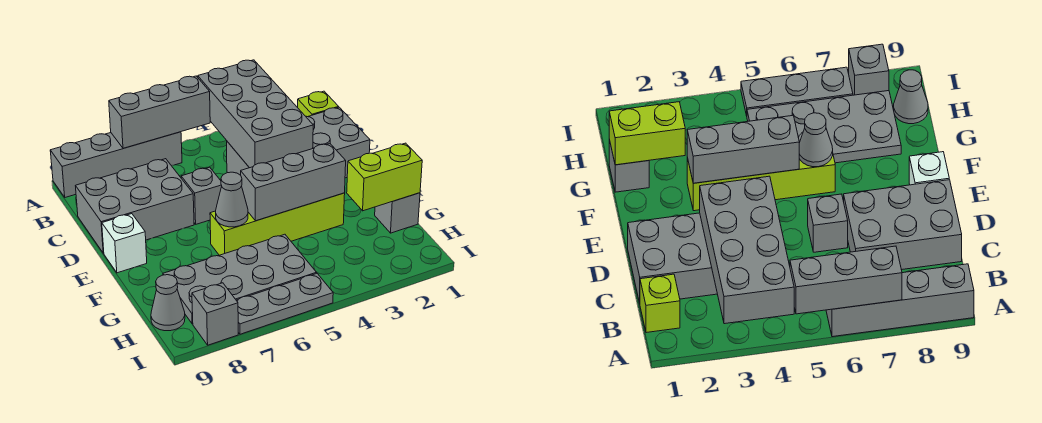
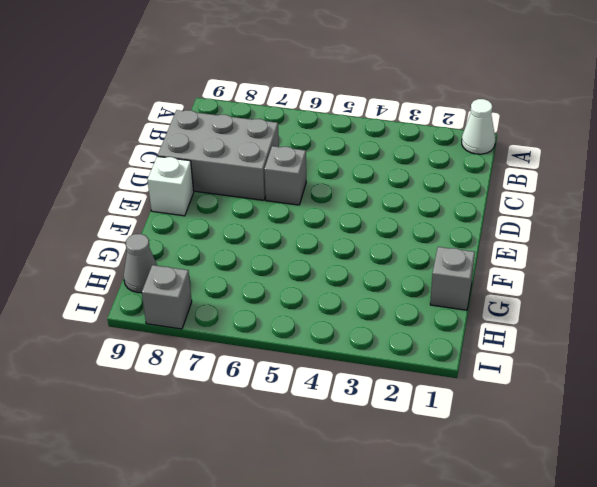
white cone A1 level 1 -> none
none -> grey brick A6:A9 level 1
none -> lime brick B1 level 1
none -> grey brick C1:D4 level 1

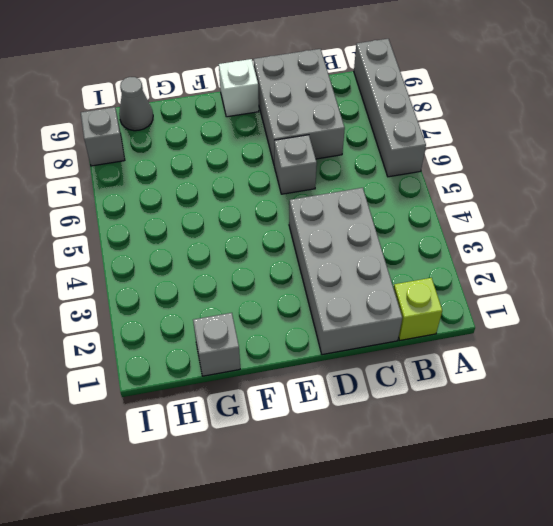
none -> lime brick F3:F6 level 1
none -> grey plate G5:H8 level 1
none -> grey plate I5:I7 level 1

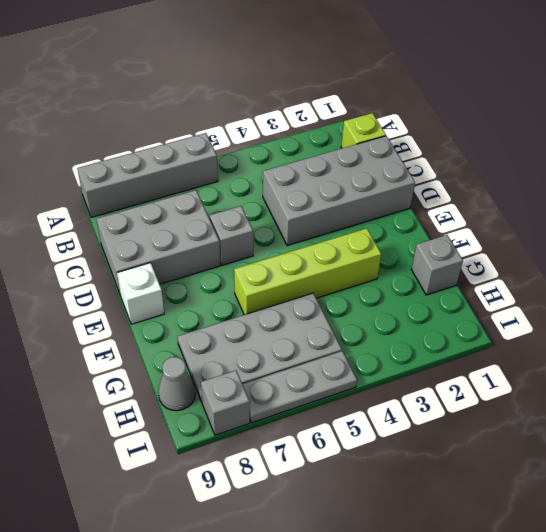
none -> grey brick A3:D4 level 2
none -> grey brick A5:A7 level 2
none -> grey brick F3:F5 level 2

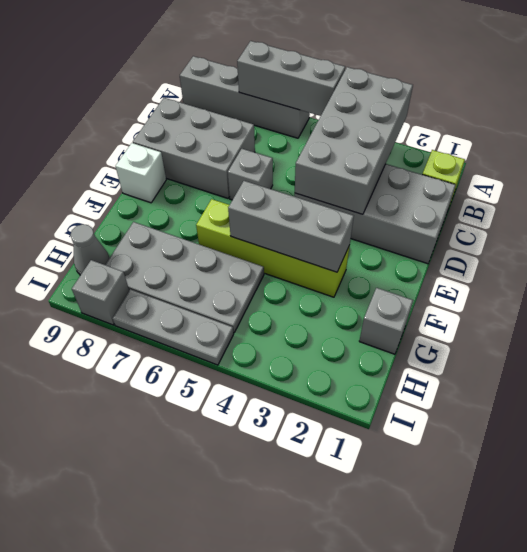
none -> grey cone F6 level 2
none -> lime brick G1:G2 level 2

